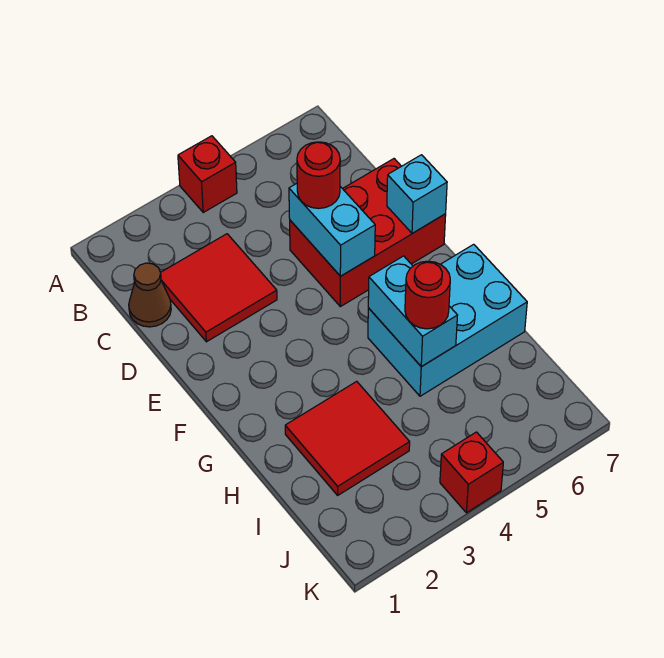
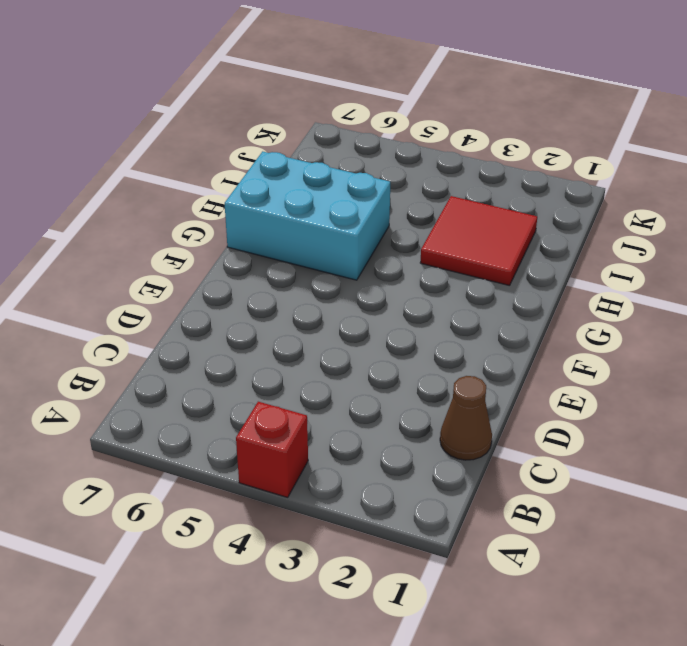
none -> red tile C2:D3 level 1
none -> red brick D5:E7 level 1
none -> red brick K4 level 1

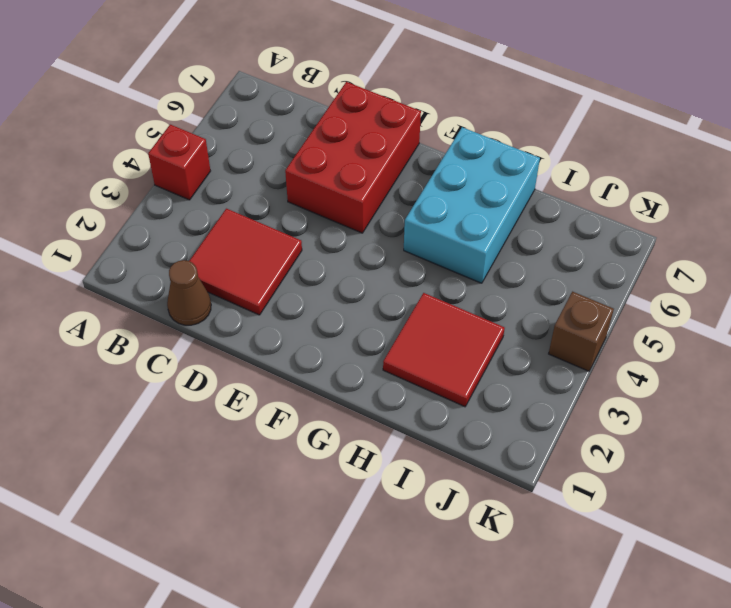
brown brick K4 level 1 -> red brick K4 level 1
none -> cyan brick D5:E5 level 2
none -> cyan brick E7 level 2
none -> cyan brick G5:H5 level 2

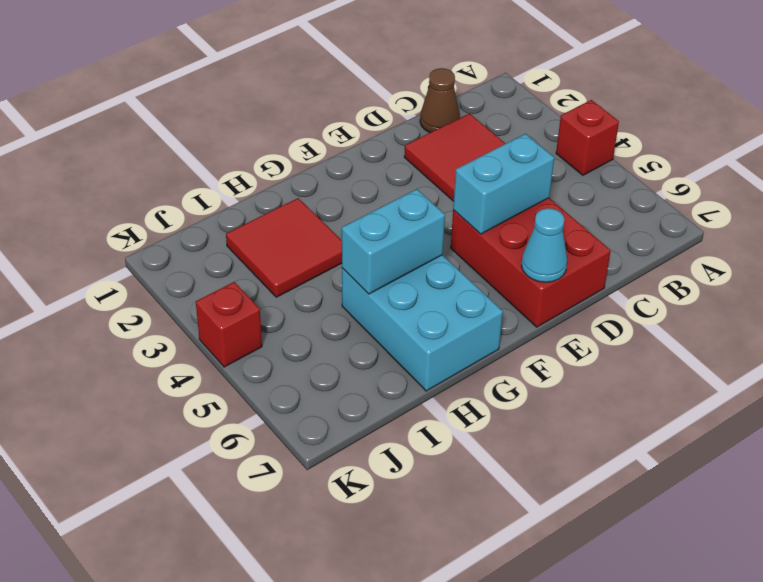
cyan cone E7 level 2 -> cyan brick E7 level 2
none -> red round brick D5 level 3
none -> red round brick H5 level 3

